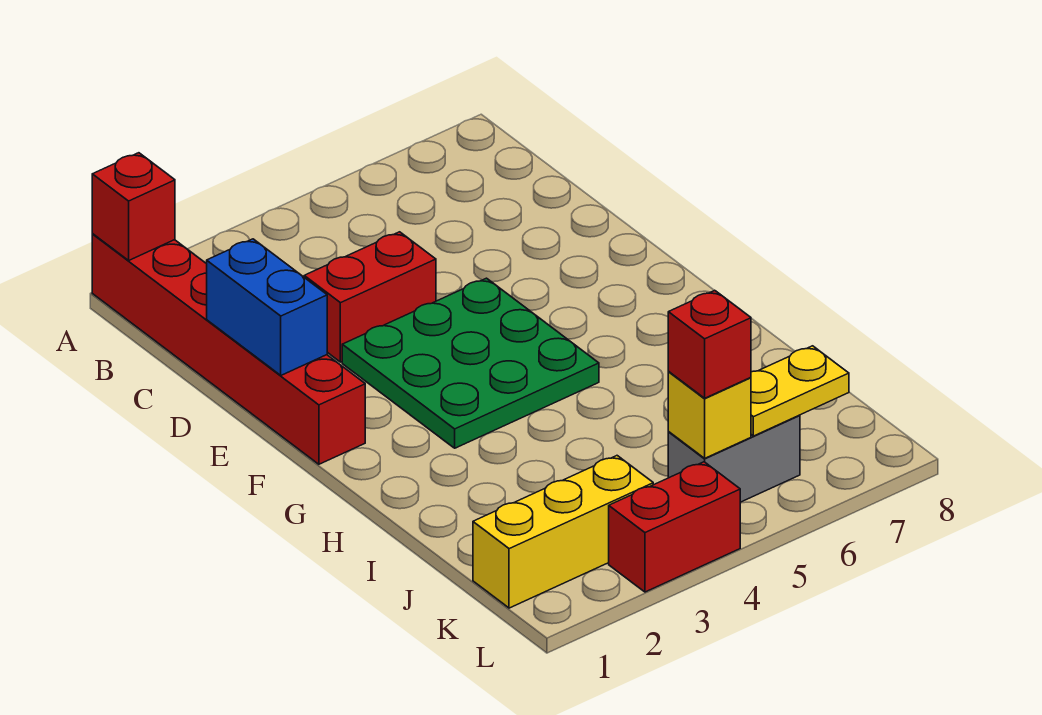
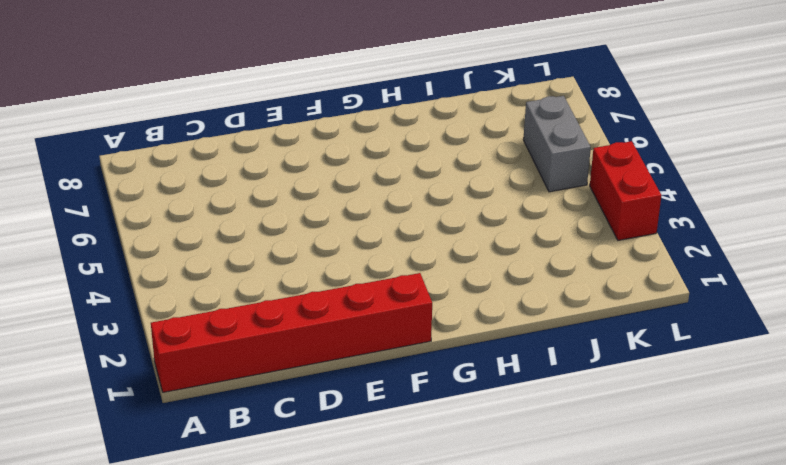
none -> red brick D3:D4 level 1
none -> green plate E3:G5 level 1

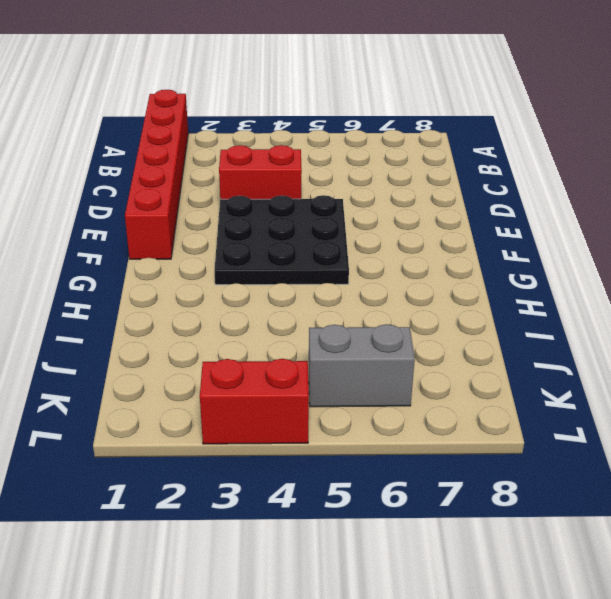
black plate E3:G5 level 1 -> green plate E3:G5 level 1
none -> yellow brick K1:K3 level 1
none -> red brick A1 level 2

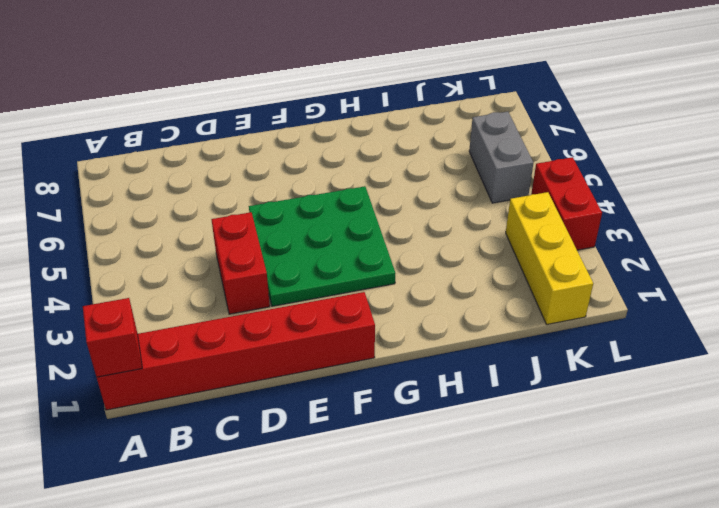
none -> blue brick D1:E1 level 2
none -> yellow brick K5 level 2

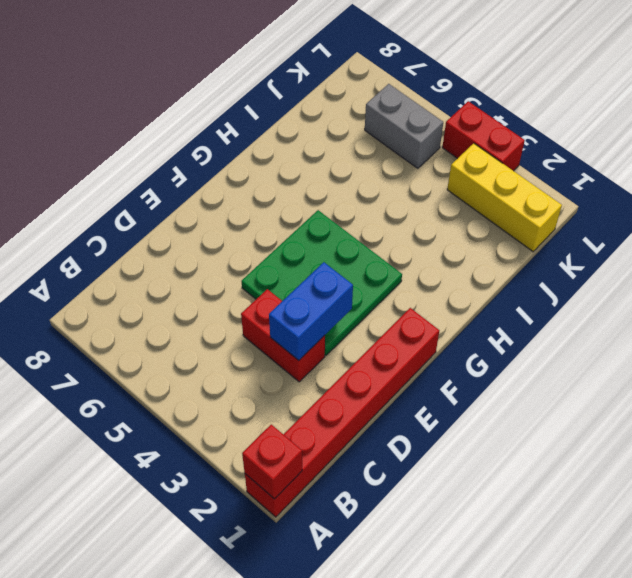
blue brick D3:E3 level 2 -> blue brick D1:E1 level 2
none -> yellow brick K5 level 2
none -> yellow plate K6:K7 level 2

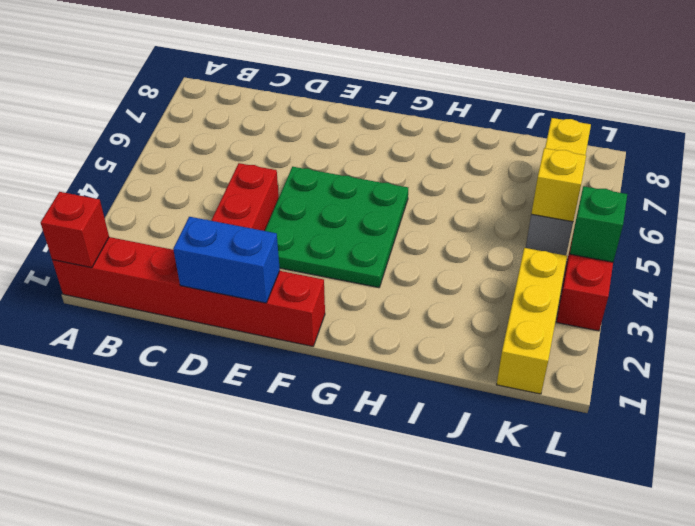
green brick L4 level 2 -> none
none -> red brick K5 level 3

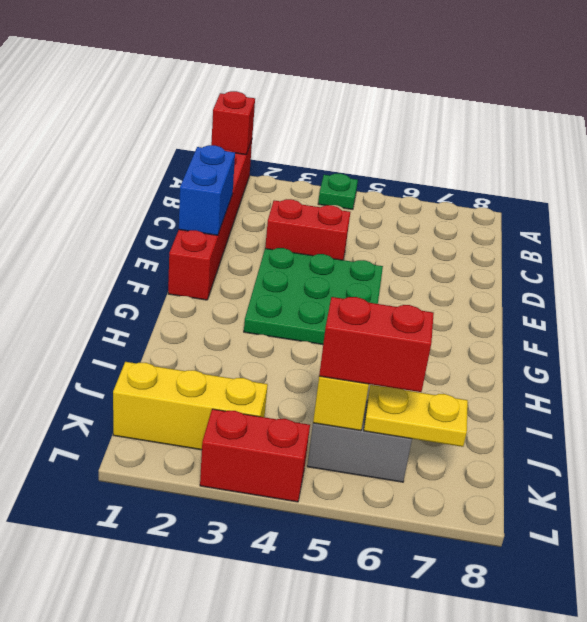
green plate A4 level 1 -> none
red brick K5:K6 level 3 -> red brick K5 level 3

